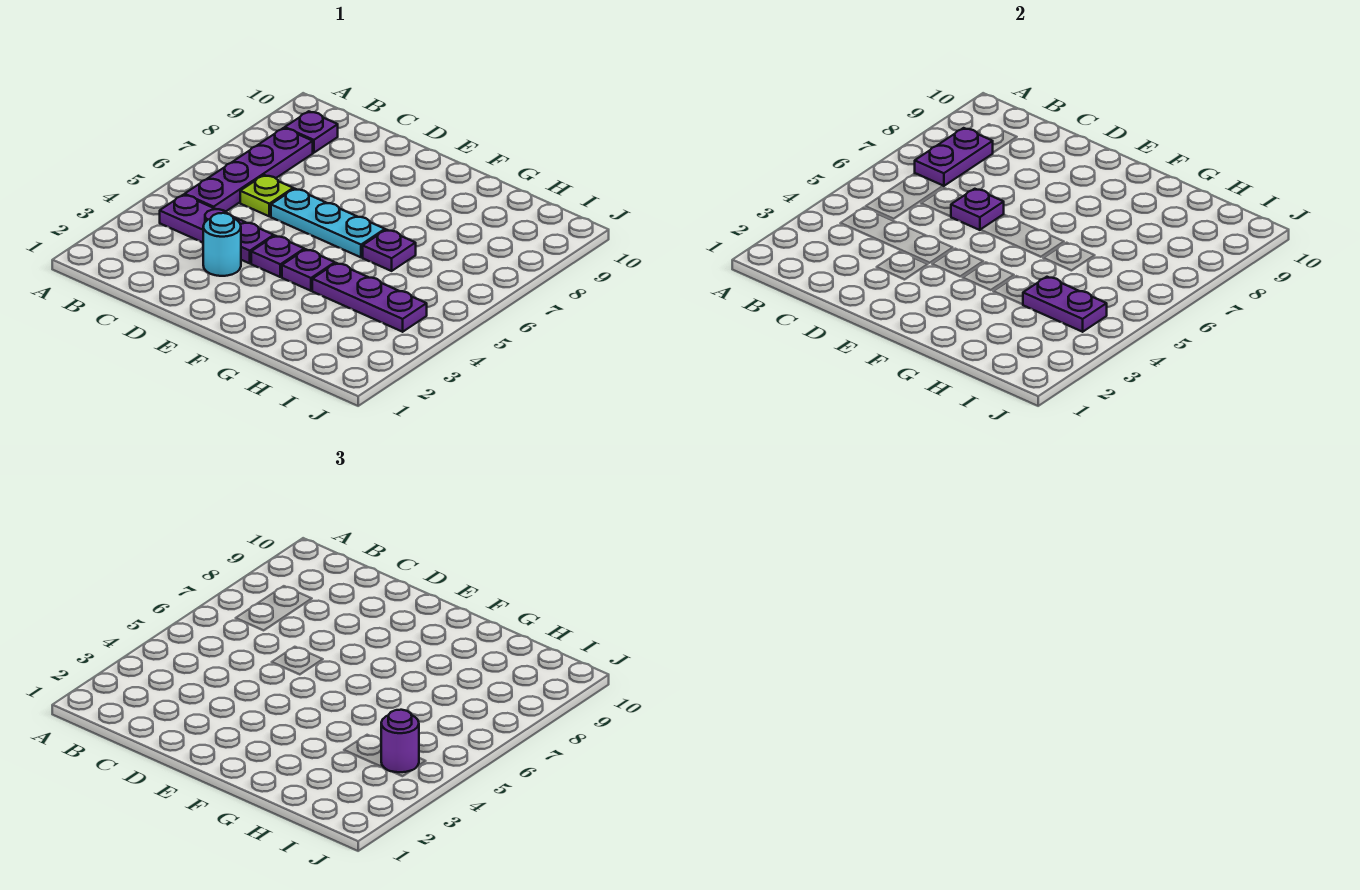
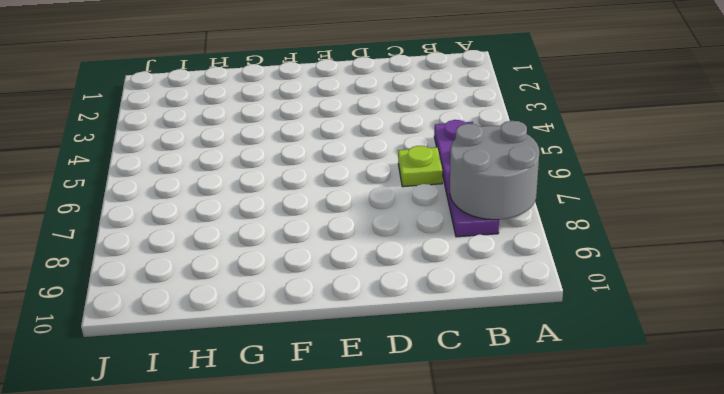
grey round brick A7:B8 level 2 -> purple plate B7:B8 level 2
none -> purple plate B4:D4 level 1
none -> purple plate B9 level 1
none -> cyan round brick D3 level 1

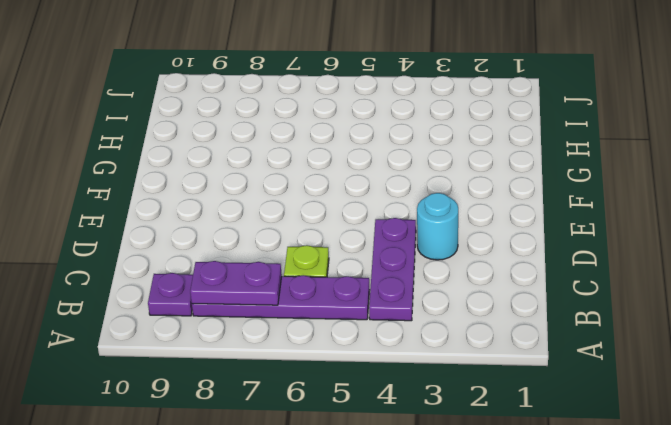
none -> cyan plate D6:F6 level 1
none -> purple plate E4 level 1
none -> purple plate F4 level 1

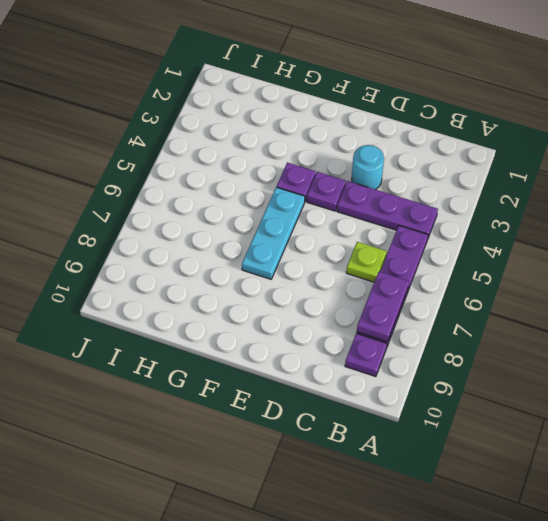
cyan plate F5:F7 level 1 -> cyan plate D6:F6 level 1
none -> purple plate G4:I4 level 1
none -> purple plate G6 level 1
none -> purple plate D6 level 2

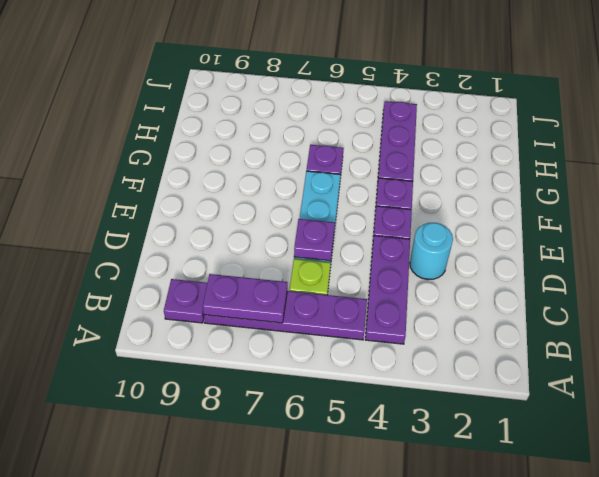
none -> purple plate H4:I4 level 2
none -> purple round brick I4 level 3

